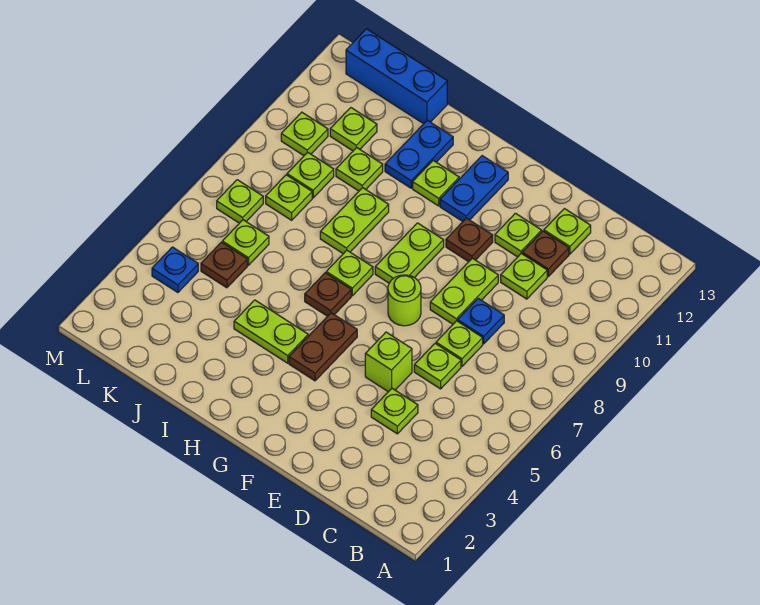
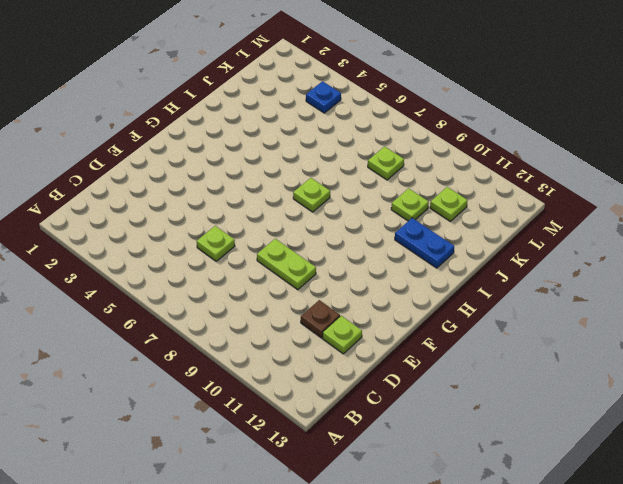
none -> lime plate D4 level 1
none -> lime plate D7 level 1
none -> blue plate D8 level 1
none -> lime plate D10 level 1

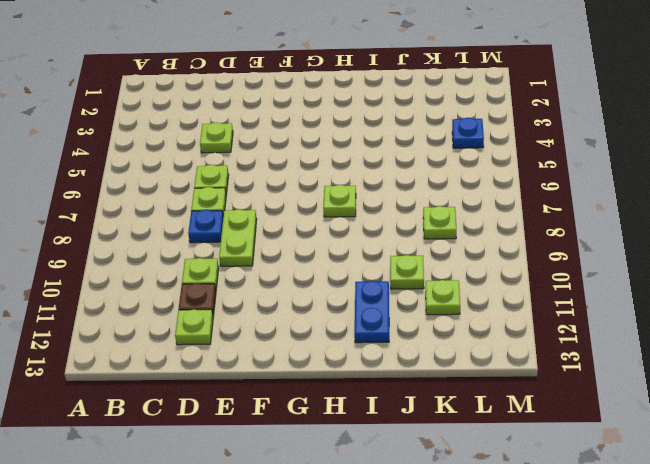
none -> lime brick E5 level 1
none -> lime plate E11 level 1
none -> lime round brick F7 level 1
none -> brown plate F10 level 1

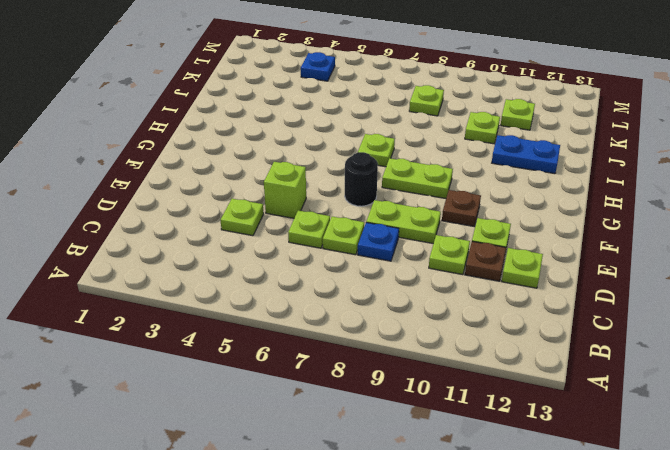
black round brick F7 level 1 -> lime round brick F7 level 1
none -> brown plate G4:G5 level 1
none -> blue plate G11:G12 level 1
none -> lime plate H4:I4 level 1
none -> brown plate H6 level 1

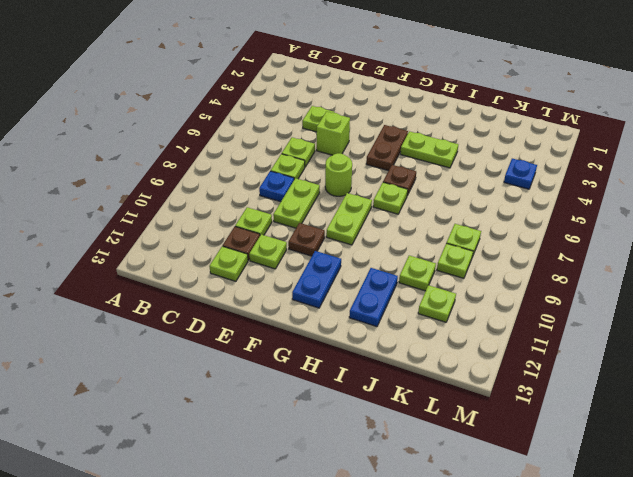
none -> lime plate H11 level 1
none -> lime plate I8:I9 level 1
none -> blue brick J13:L13 level 1
none -> brown plate K5 level 1

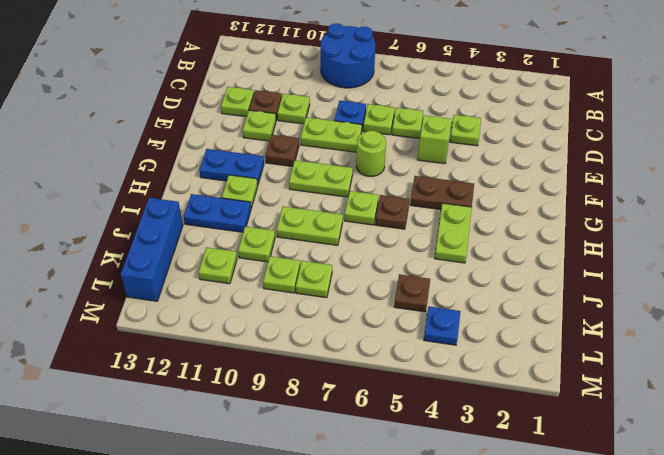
blue round brick A8:B9 level 1 -> none
none -> lime plate K6 level 1
none -> lime plate L7 level 1
none -> lime plate L10 level 1

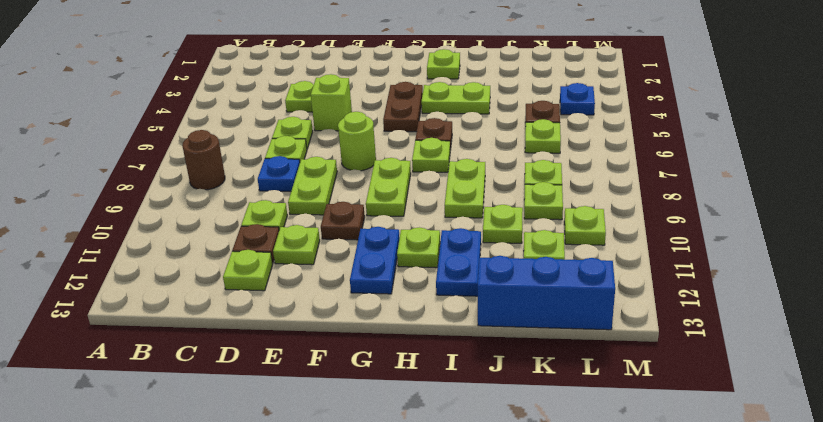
brown round brick B8 level 1 -> none
lime plate H2 level 1 -> lime plate L7 level 1

